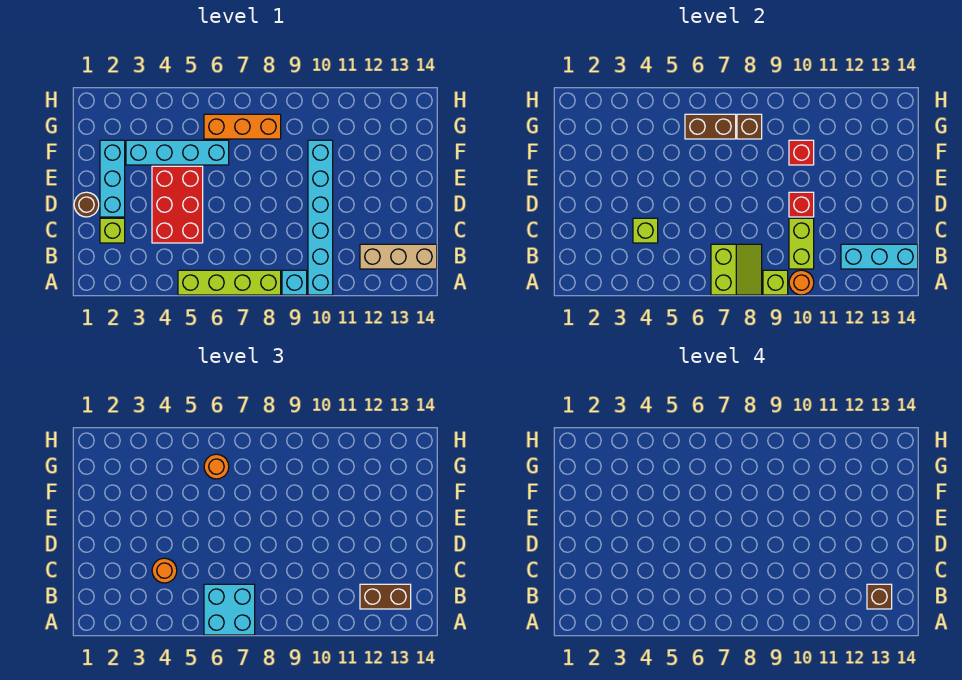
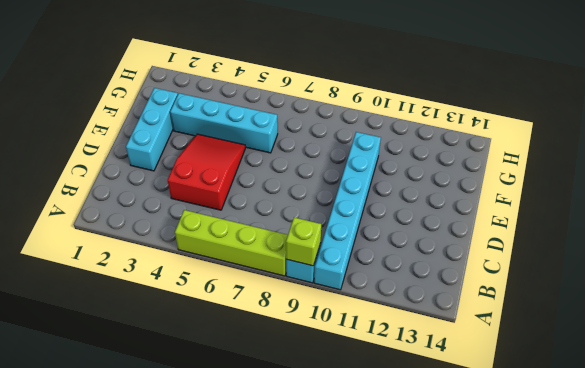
red slope C4:E5 level 1 top C -> red brick C4:E5 level 1
none -> tan brick B12:B14 level 1
none -> lime brick C2 level 1
none -> brown round brick D1 level 1

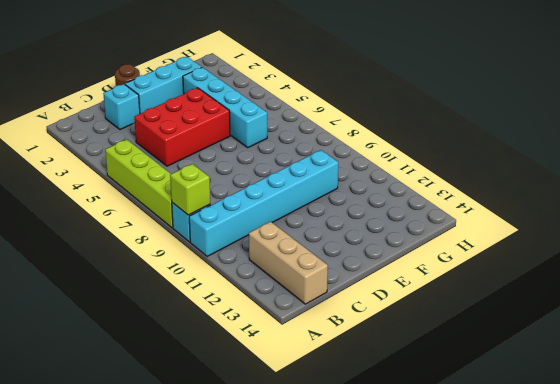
cyan brick C2 level 1 -> lime brick C2 level 1
none -> orange brick G6:G8 level 1
none -> lime slope A7:B8 level 2 top 7
none -> orange round brick A10 level 2

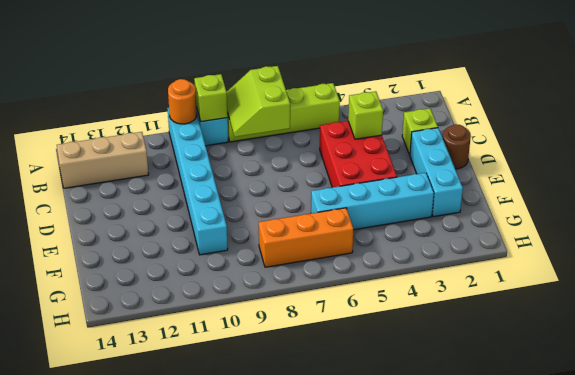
none -> lime brick B10:C10 level 2
none -> cyan brick B12:B14 level 2
none -> red brick D10 level 2

